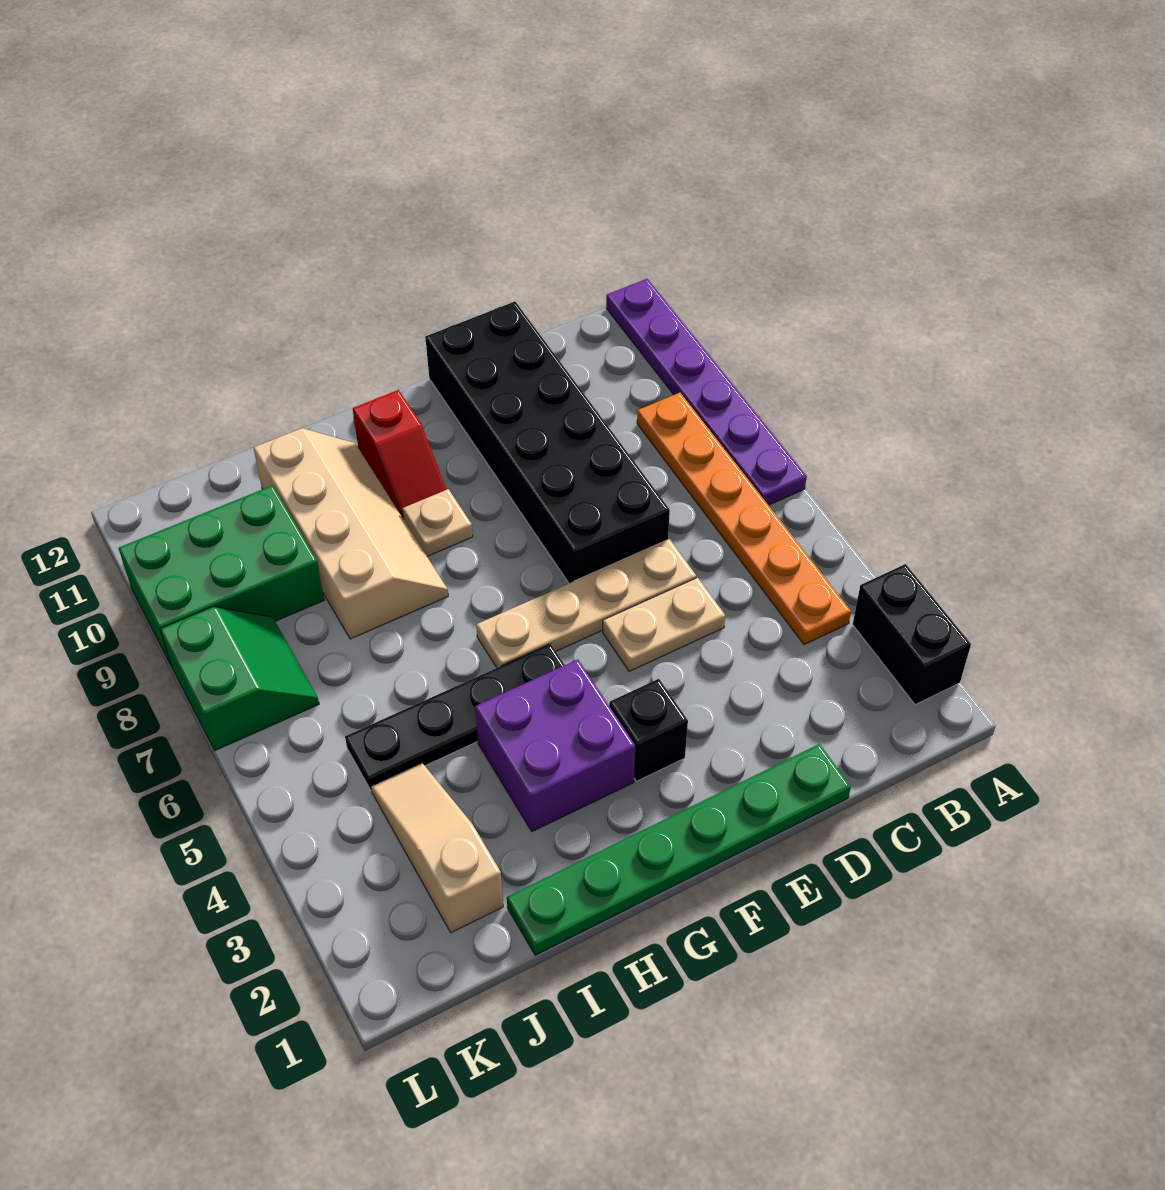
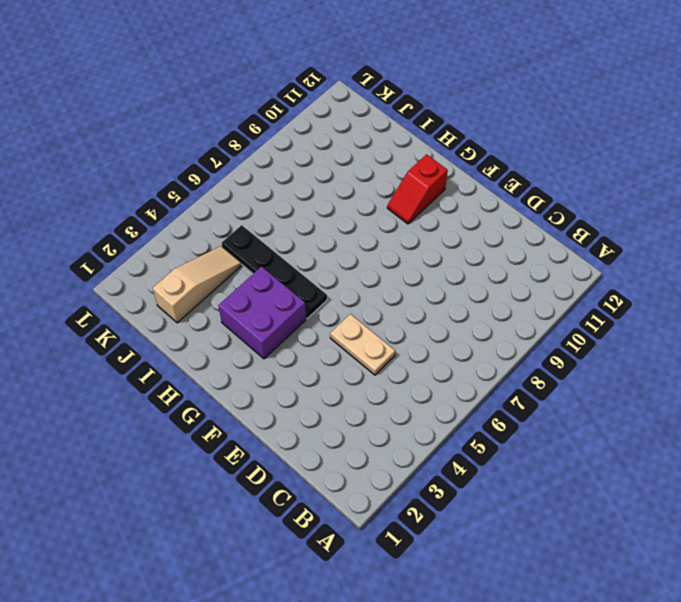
none -> black brick A2:A3 level 1
none -> purple plate A7:A12 level 1
none -> orange plate B4:B9 level 1

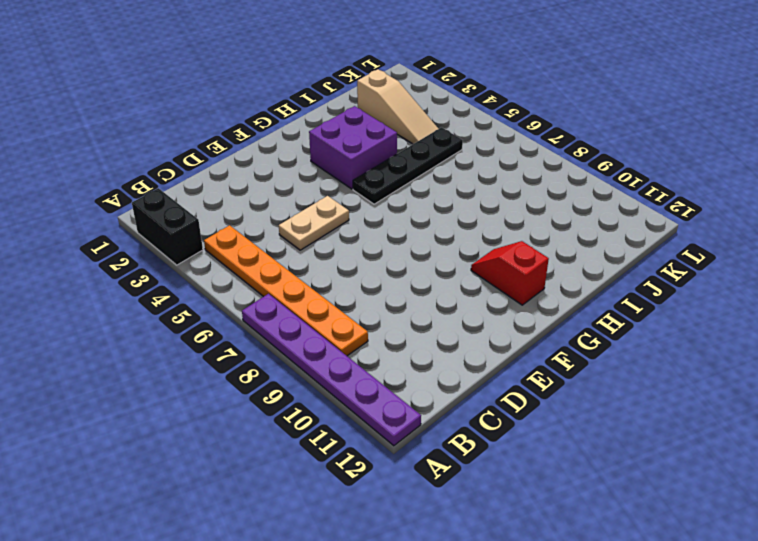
none -> green plate D1:I1 level 1
none -> tan plate D6:G6 level 1
none -> black brick D7:E12 level 1

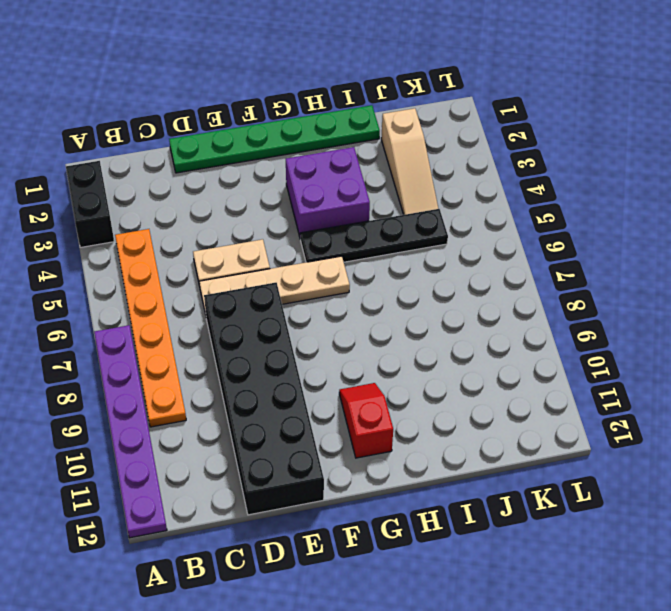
none -> black brick F3 level 1
none -> tan plate G9 level 1
none -> tan slope H8:I11 level 1 top I

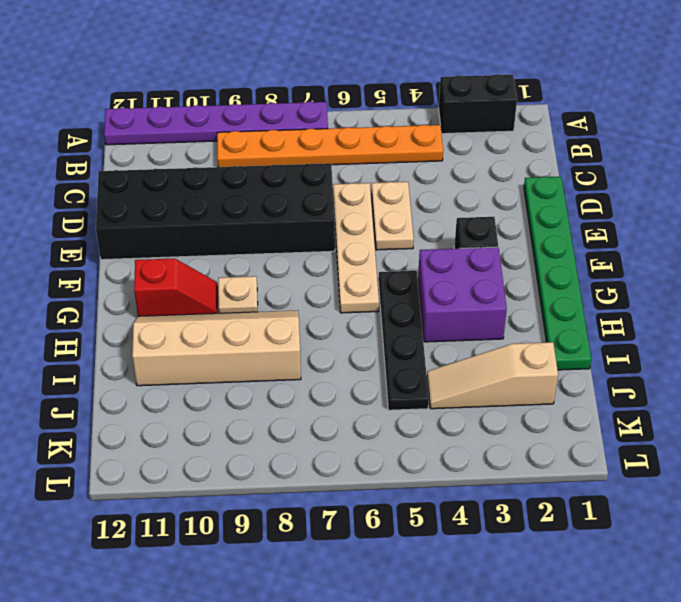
none -> green brick J9:L10 level 1
none -> green slope K7:L8 level 1 top L

